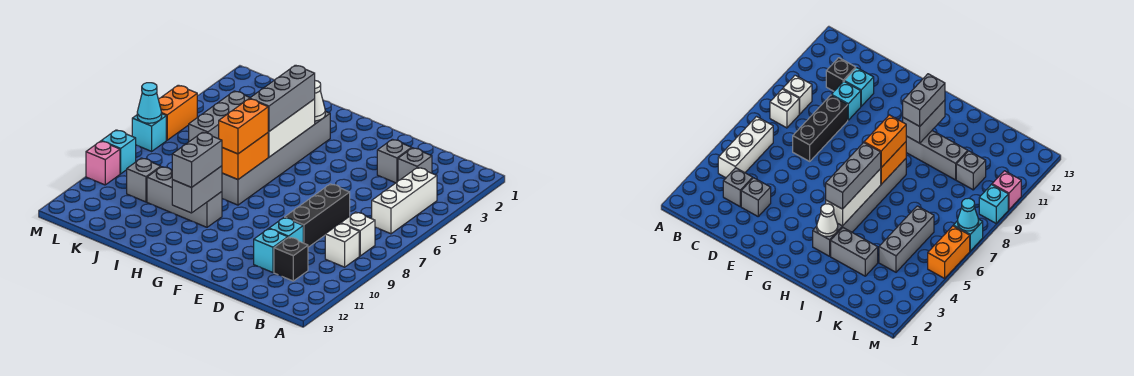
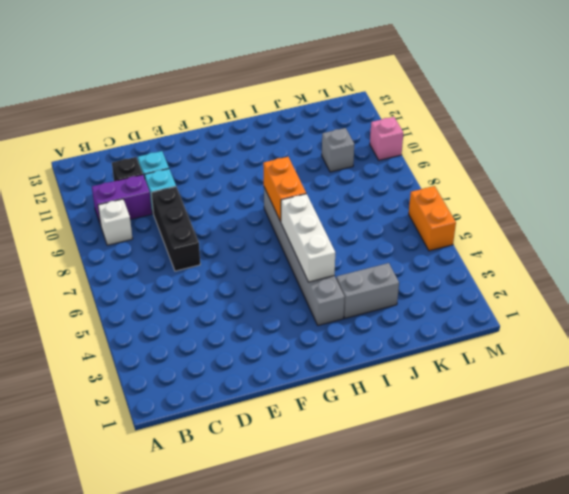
purple brick B10:C10 level 1 -> none
none -> white brick B4:B6 level 1
none -> white brick B8 level 1
none -> grey brick C3 level 1

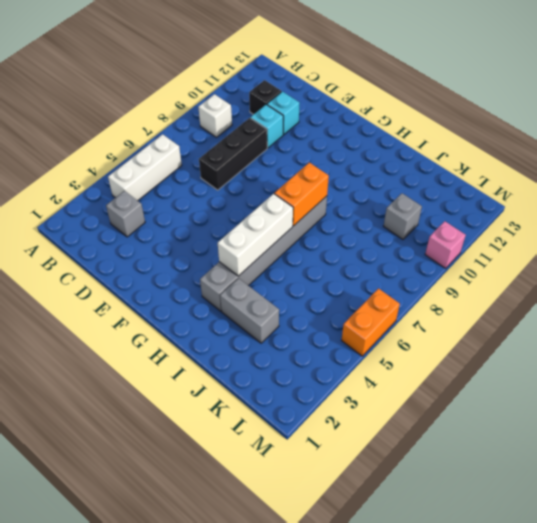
none -> white brick B8 level 1
none -> grey brick D3 level 1
none -> grey brick H10:J10 level 1

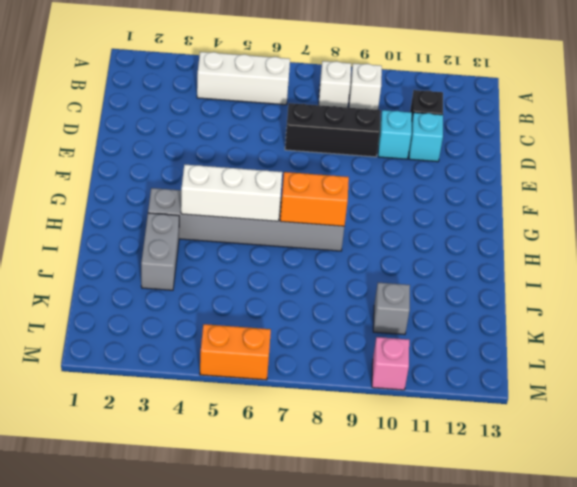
none -> grey brick C3 level 1
none -> grey brick D3 level 1
none -> grey brick H10:J10 level 1

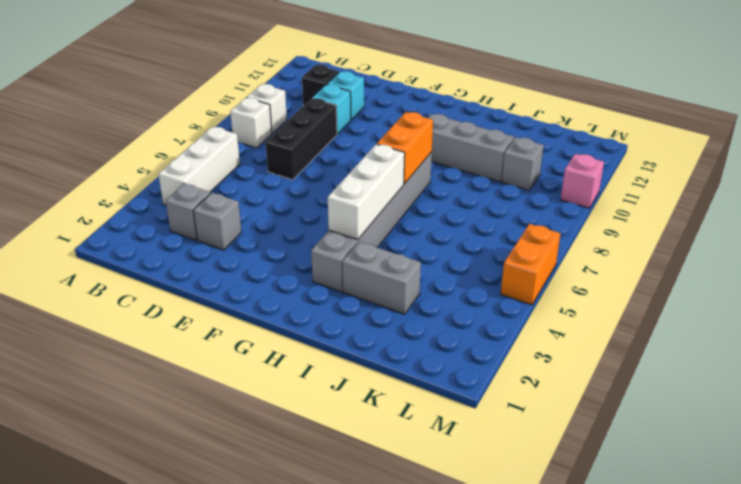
none -> grey brick K4:K6 level 1
none -> cyan brick M7 level 1
none -> cyan brick M9 level 1

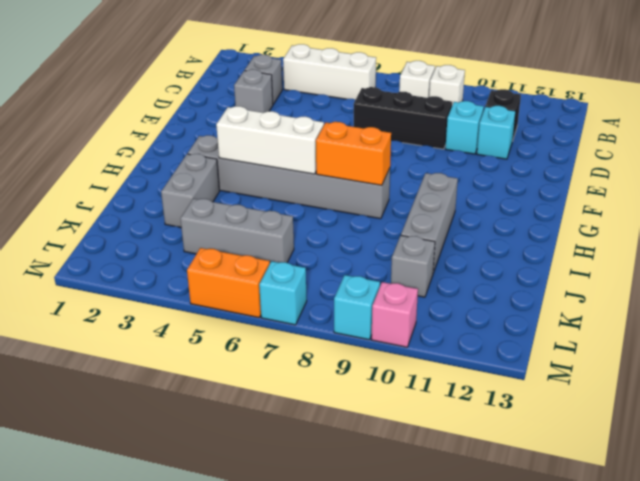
none -> white cone H3 level 2
none -> grey brick H10:H11 level 2
none -> cyan cone M7 level 2

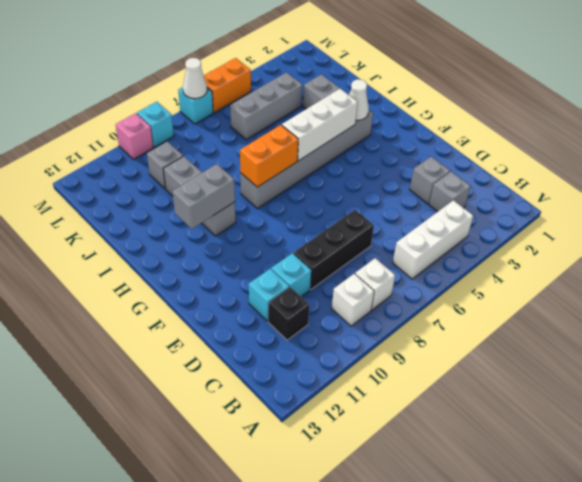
white cone M7 level 2 -> cyan cone M7 level 2
none -> grey brick H4:H6 level 3
none -> orange brick H7:H8 level 3
none -> grey brick H10:H11 level 3

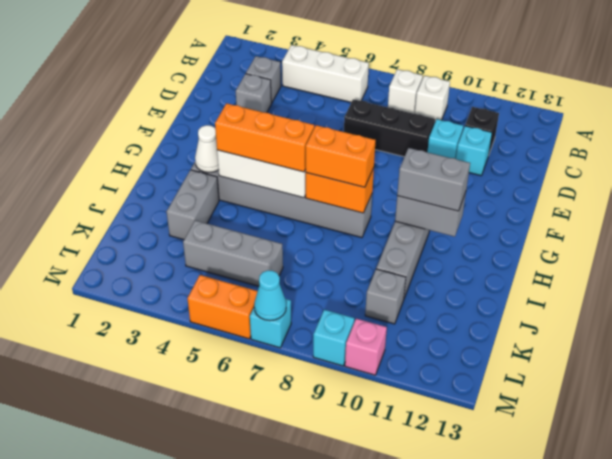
orange brick H4:H6 level 3 -> grey brick H4:H6 level 3

